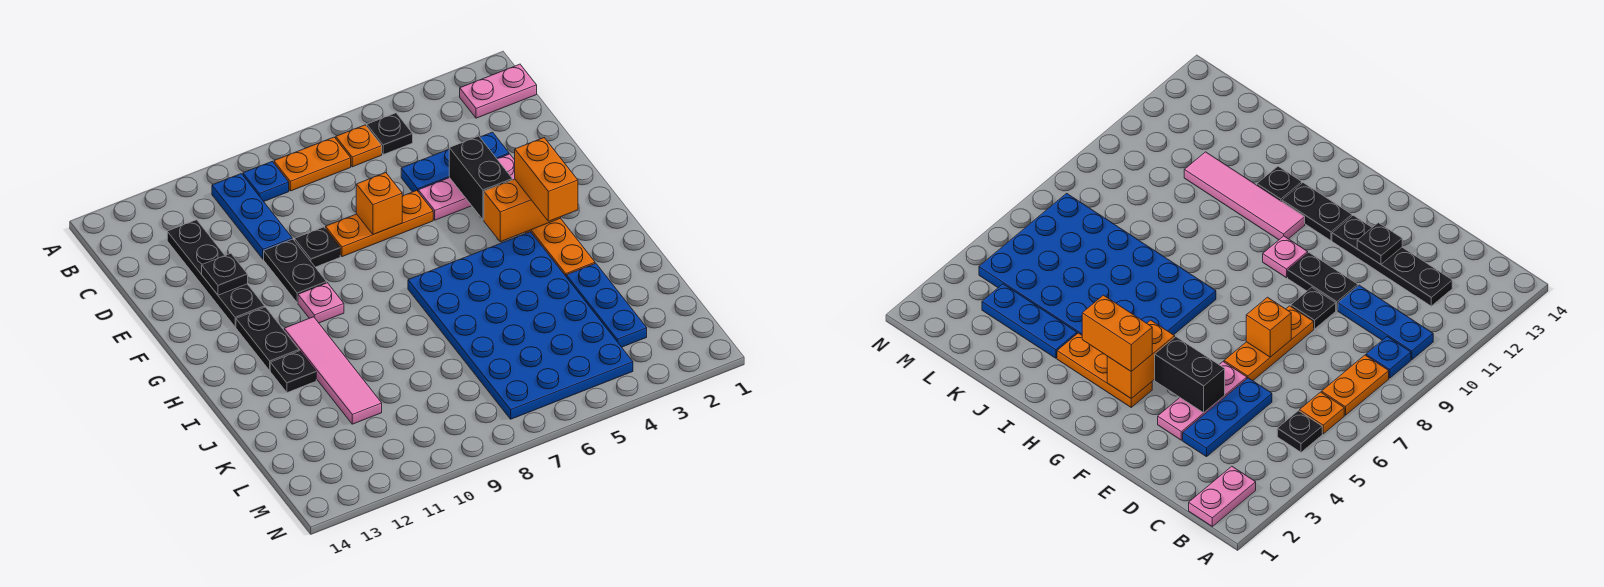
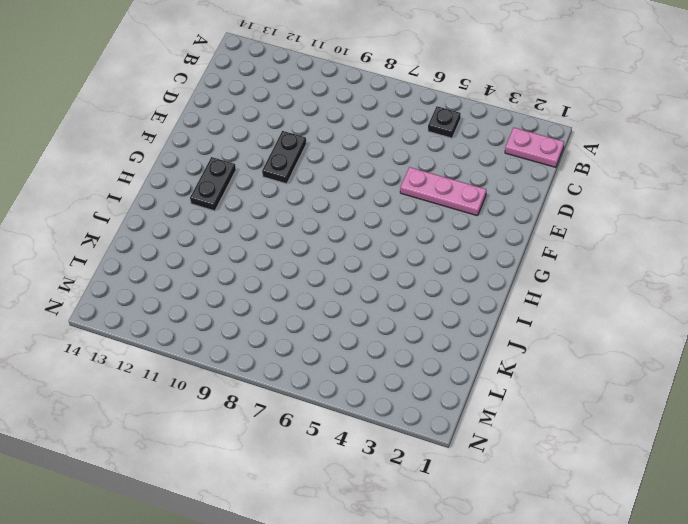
none -> orange plate B6 level 1
none -> orange plate B7:B8 level 1
none -> blue plate B9 level 1

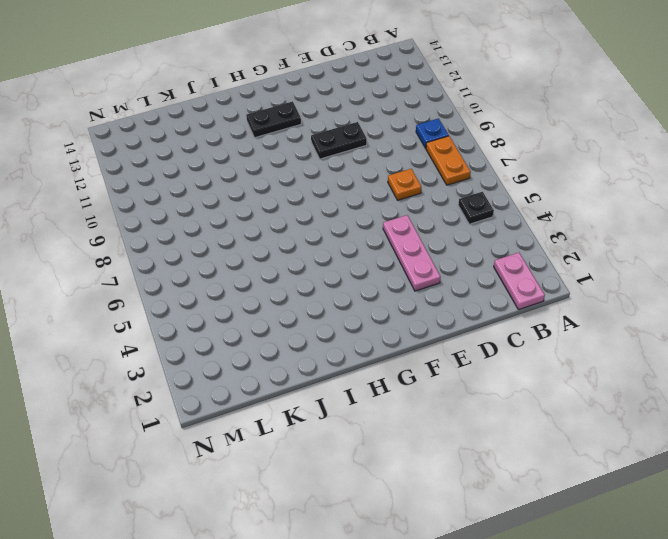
orange plate D7 level 1 -> orange plate B6 level 1
none -> blue plate B10:D10 level 1
none -> black plate C12:F12 level 1
none -> blue plate D3:D5 level 1

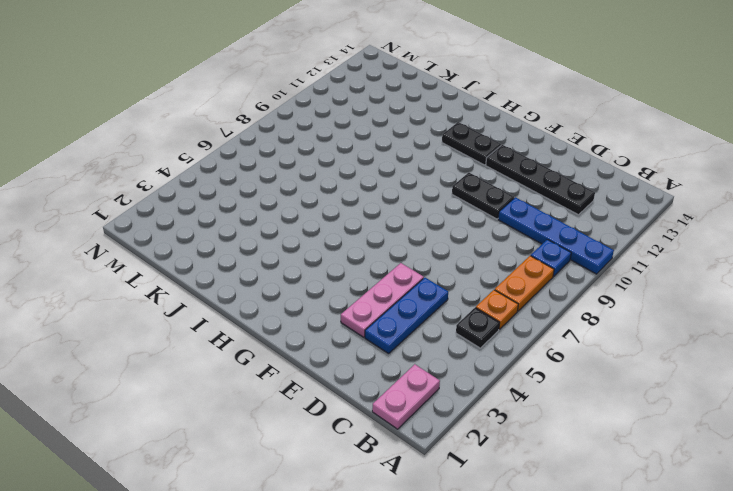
blue plate A10:D10 level 1 -> blue plate B10:D10 level 1
none -> orange plate E6:E8 level 1
none -> black plate E9 level 1
none -> orange plate G3:I3 level 1

